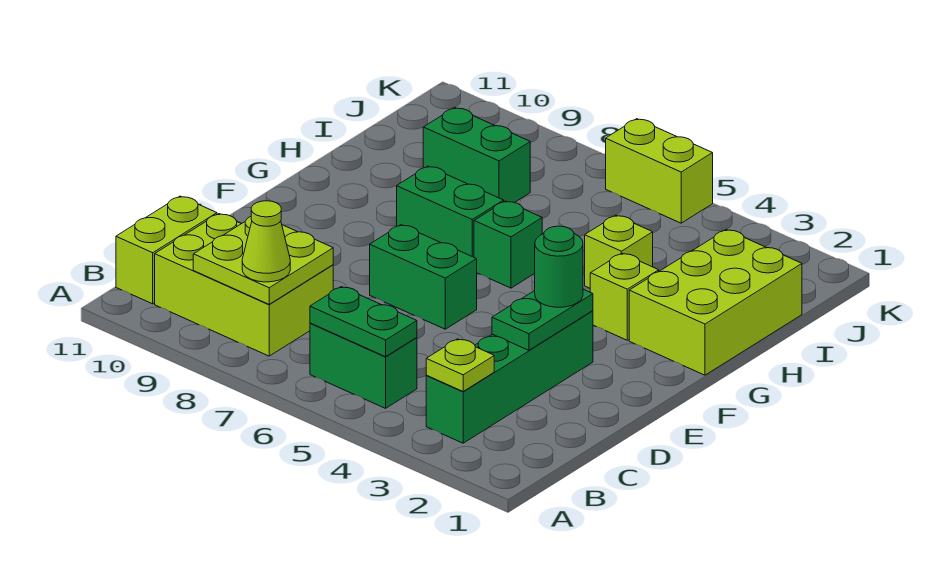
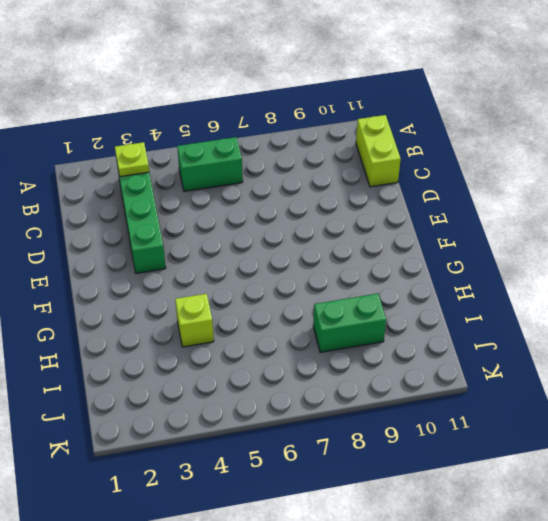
none -> lime brick B8:C10 level 1
none -> green brick E6:E7 level 1
none -> lime brick G1:I2 level 1

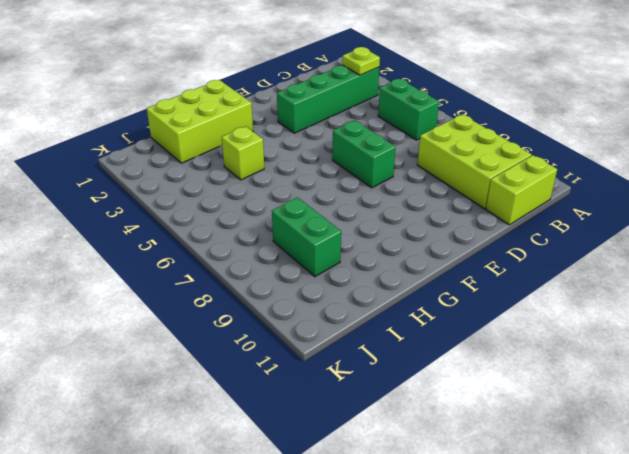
none -> lime brick G3 level 1
none -> green brick G6 level 1
none -> green brick G7:G8 level 1

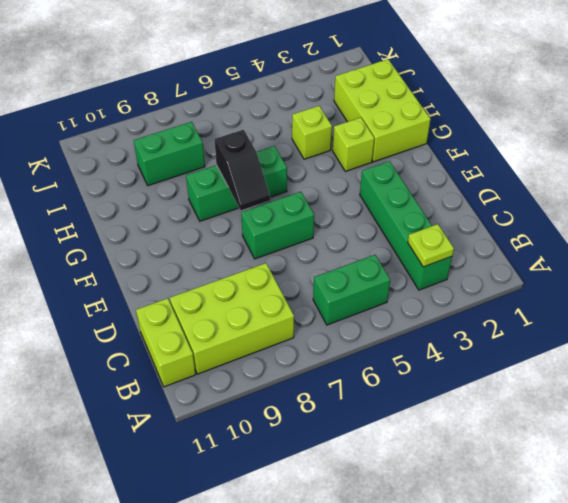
black slope F7:G7 level 2 top G -> none
none -> lime brick K5:K6 level 1
none -> green plate B5:B6 level 2
none -> lime plate B8:C9 level 2

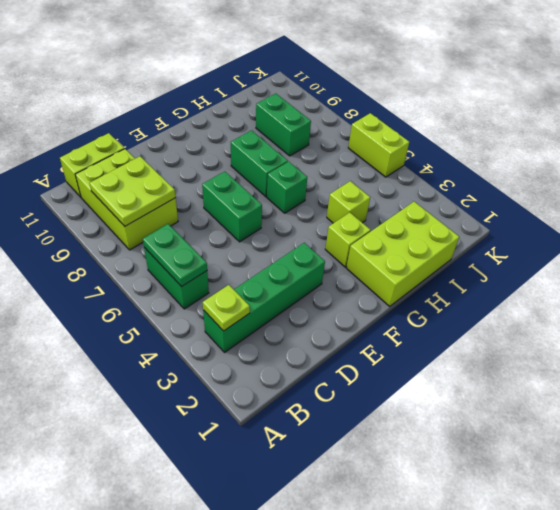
none -> green plate D3:E3 level 2
none -> lime cone B8 level 3
none -> green round brick E3 level 3

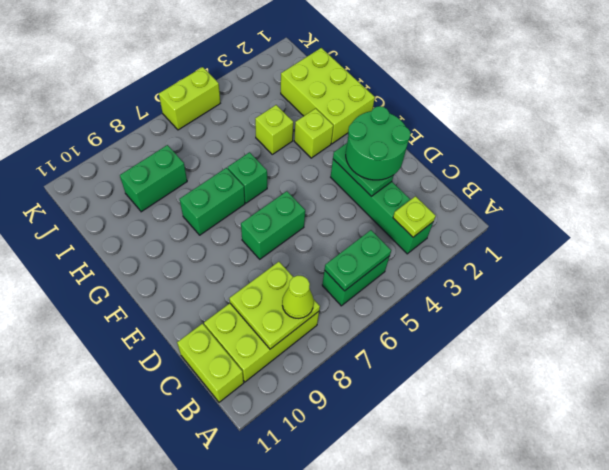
green round brick D2:E3 level 3 -> green round brick E3 level 3

